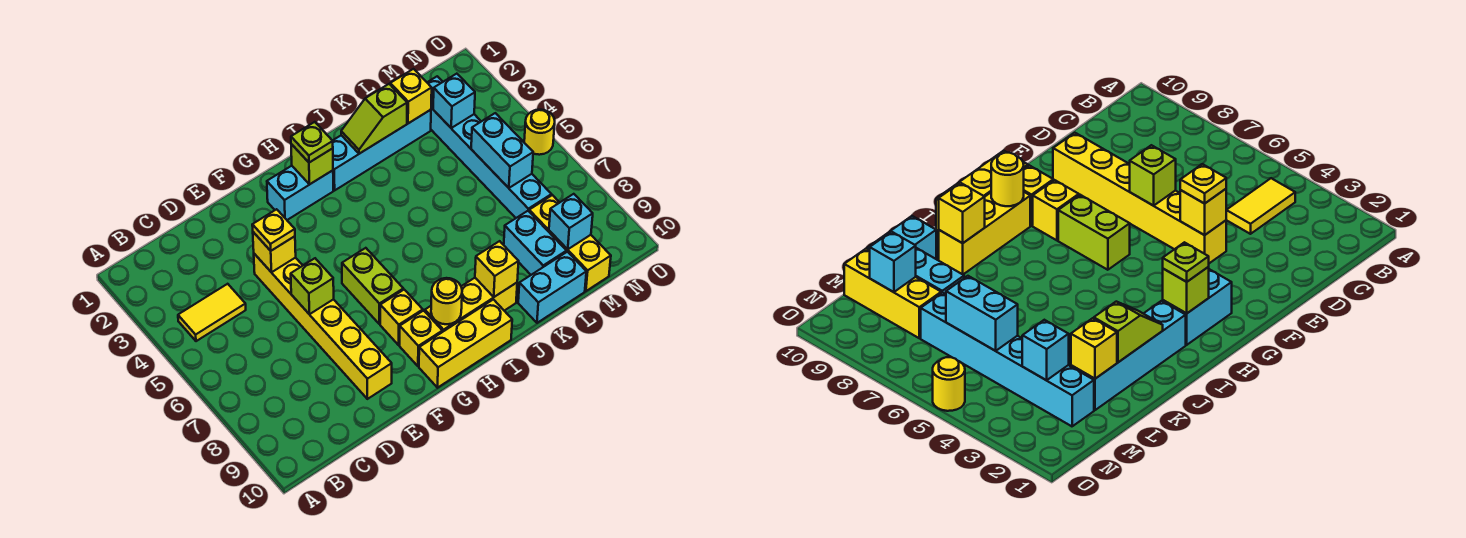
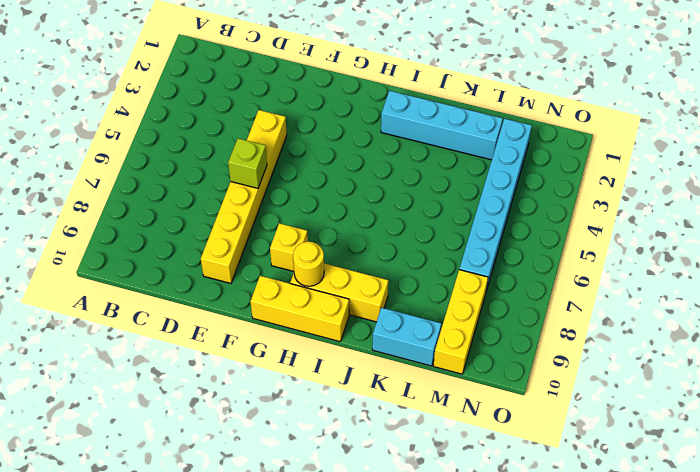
none -> yellow tile B4:C4 level 1
none -> cyan brick G2:H2 level 1
none -> lime brick G6:G7 level 1

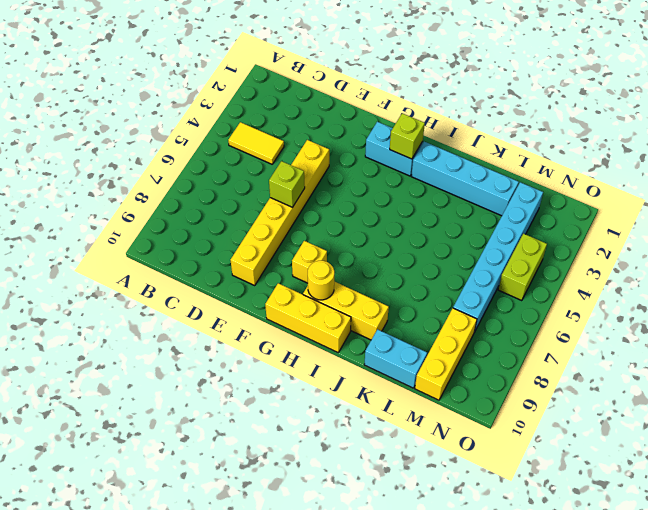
lime brick N4:N5 level 1 -> lime brick G6:G7 level 1
none -> yellow brick G9 level 1
none -> cyan brick L8:L9 level 1
none -> yellow round brick O5 level 1

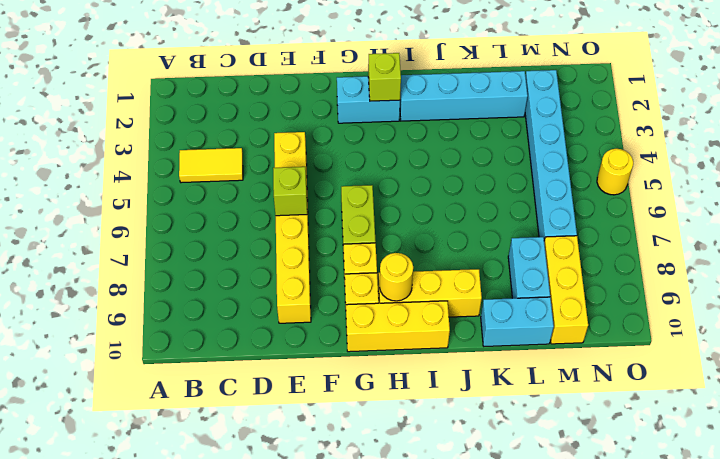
none -> yellow brick E4 level 2
none -> lime slope J2:K2 level 2 top K
none -> yellow brick J9 level 2

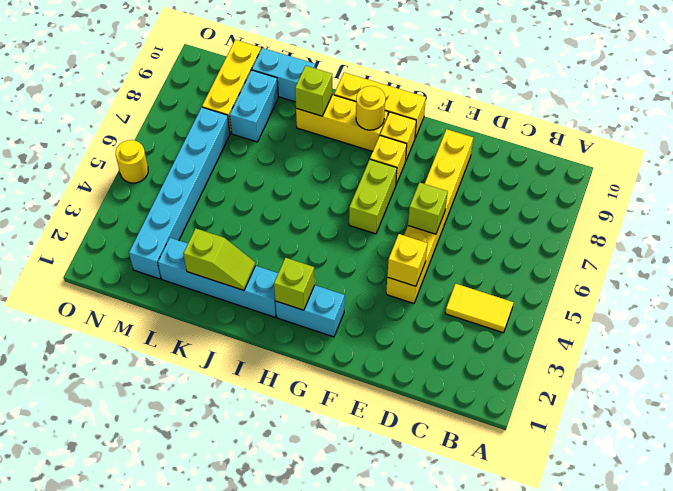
lime brick J9 level 2 -> yellow brick J9 level 2
none -> yellow brick L2 level 2
none -> cyan brick M3 level 2
none -> cyan brick M5:M6 level 2

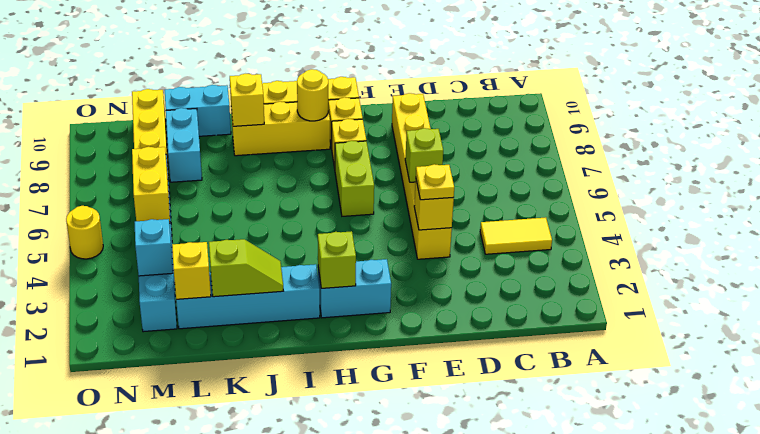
yellow brick M5:M6 level 2 -> cyan brick M5:M6 level 2
none -> cyan brick M9 level 2
none -> lime plate H2 level 3

